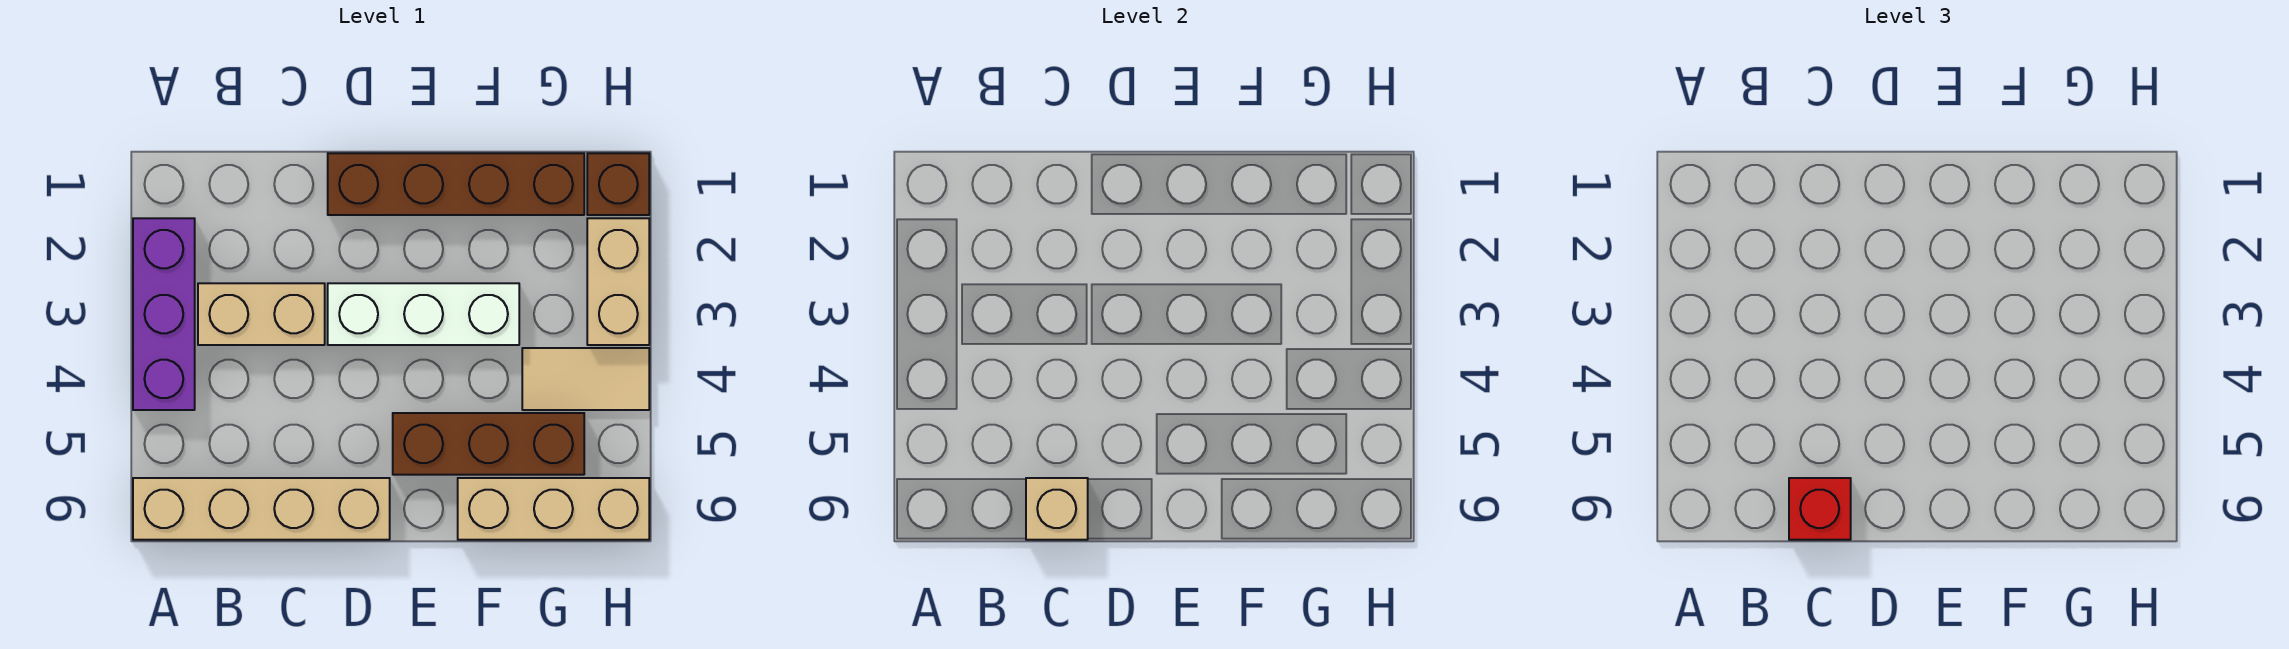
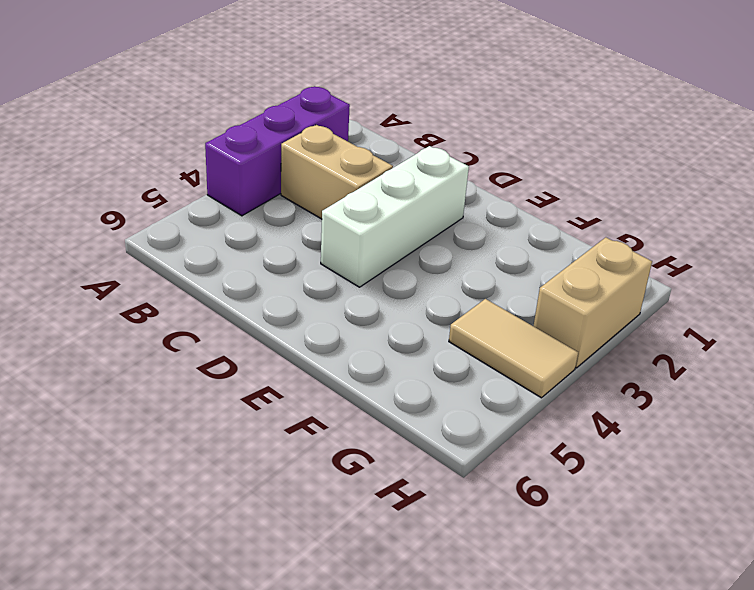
white brick D2:D4 level 1 -> white brick D3:F3 level 1
none -> tan brick A6:D6 level 1
none -> brown brick D1:G1 level 1
none -> brown brick E5:G5 level 1

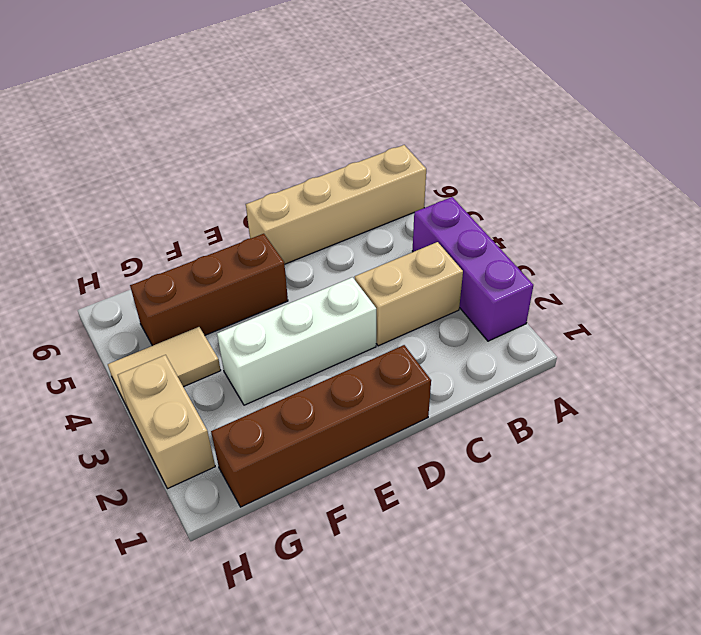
none -> tan brick F6:H6 level 1
none -> brown brick H1 level 1
none -> tan brick C6 level 2

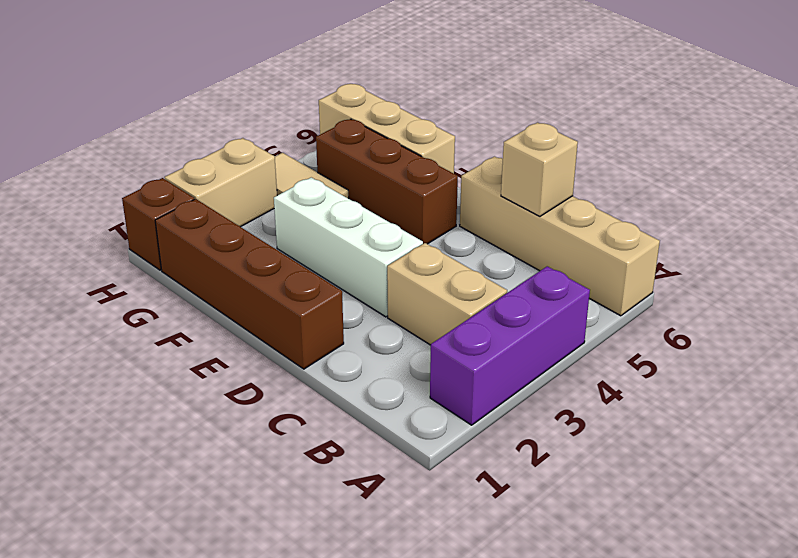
none -> red brick C6 level 3

